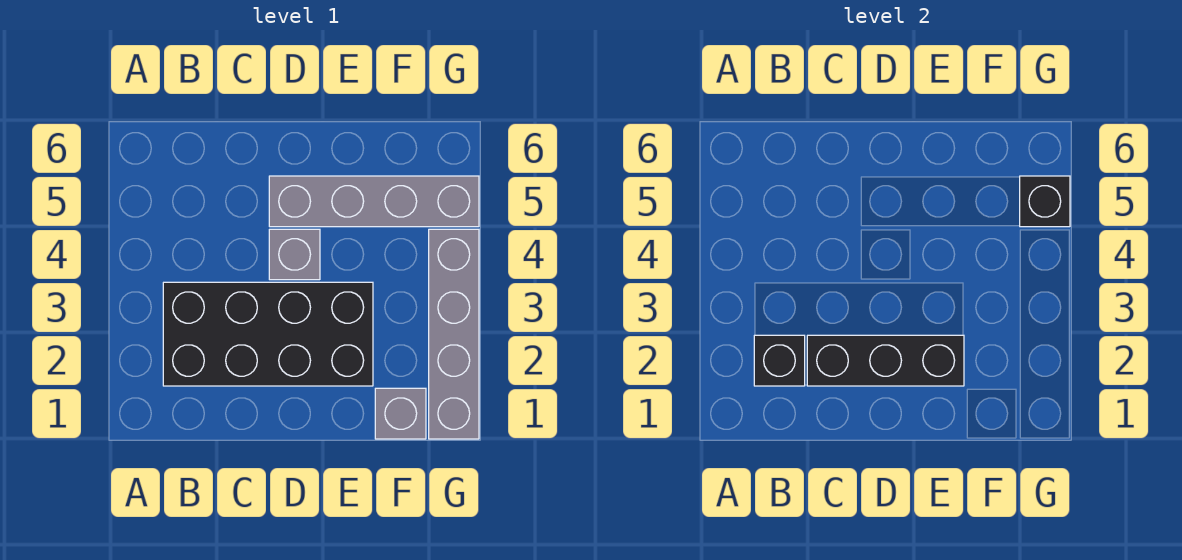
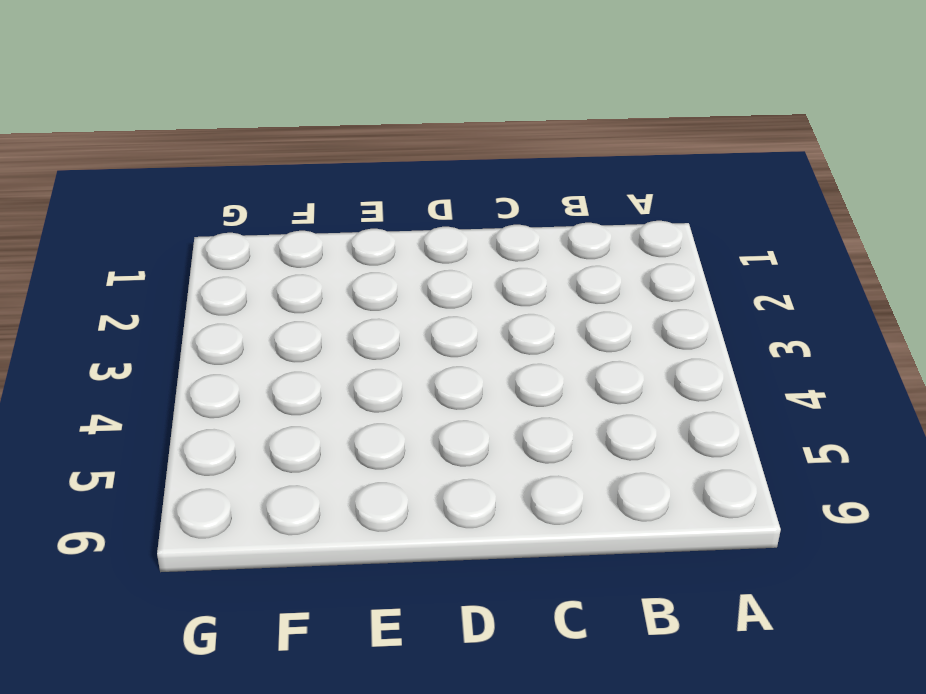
none -> black brick B2:E3 level 1
none -> grey brick D4 level 1

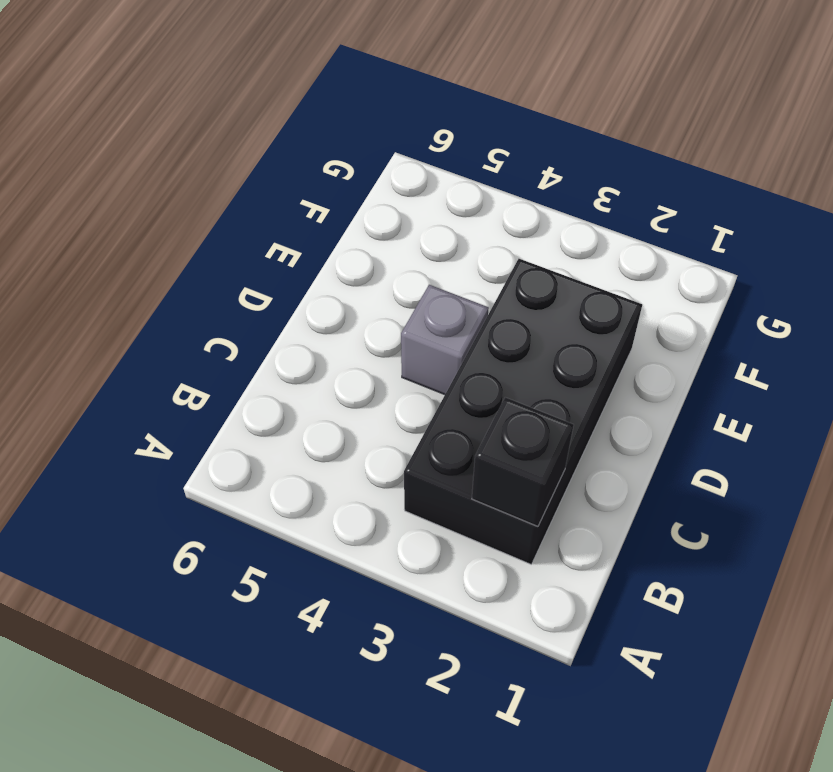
none -> grey brick D5:G5 level 1
none -> grey brick F1 level 1

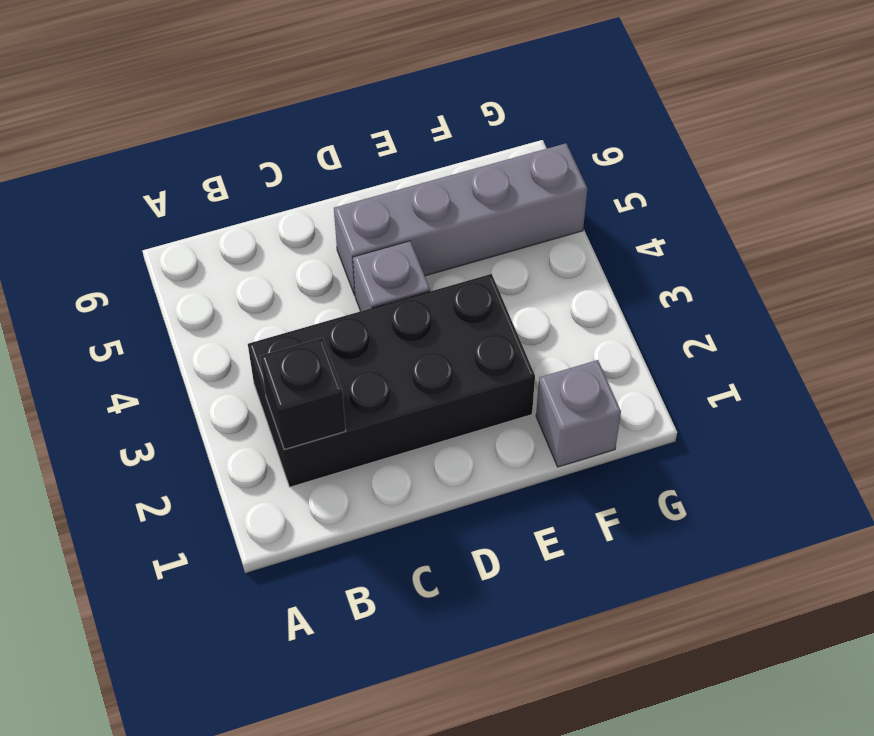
none -> grey brick G1:G4 level 1
none -> black brick C2:E2 level 2

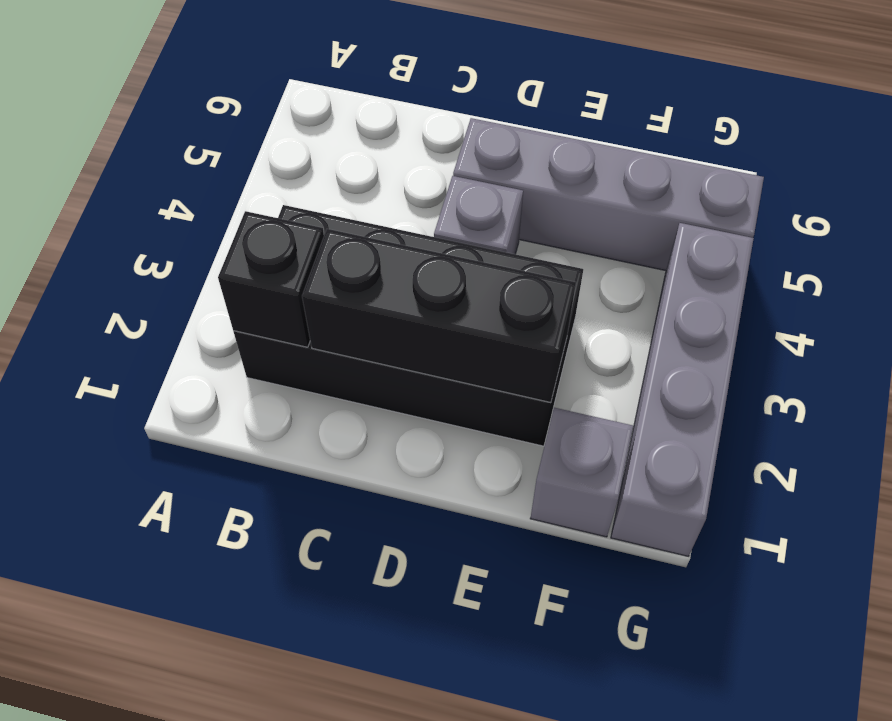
none -> black brick G5 level 2

